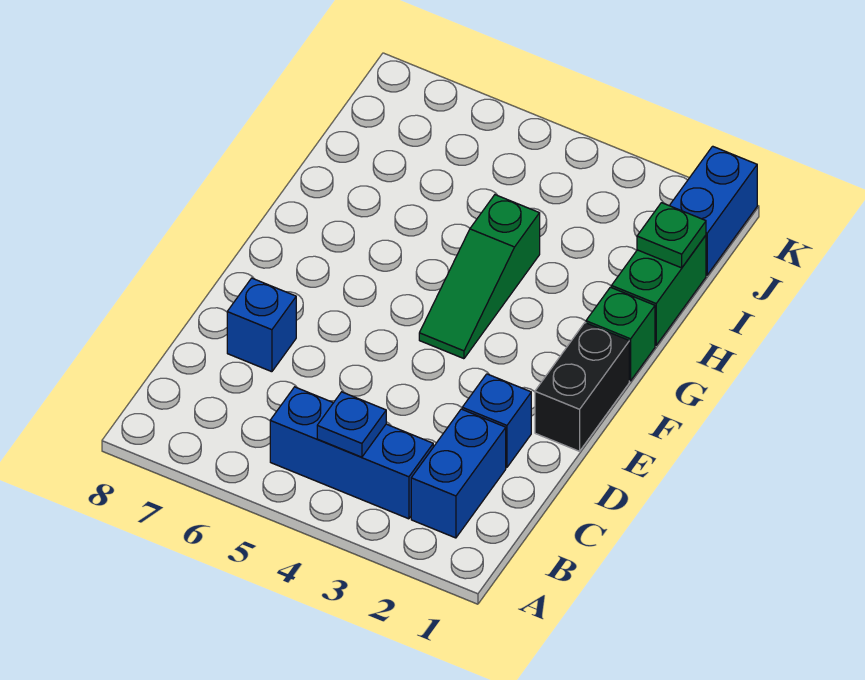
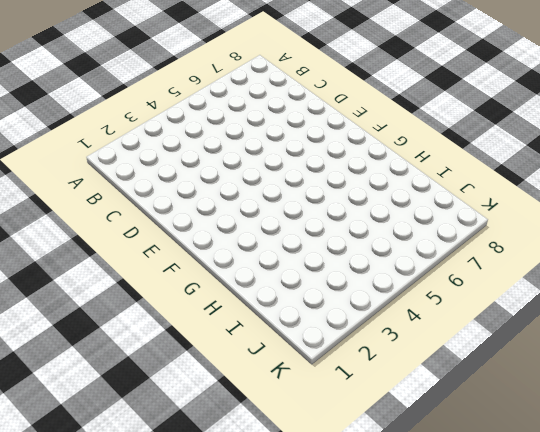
none -> blue brick B2:C2 level 1
none -> blue brick B3:B5 level 1

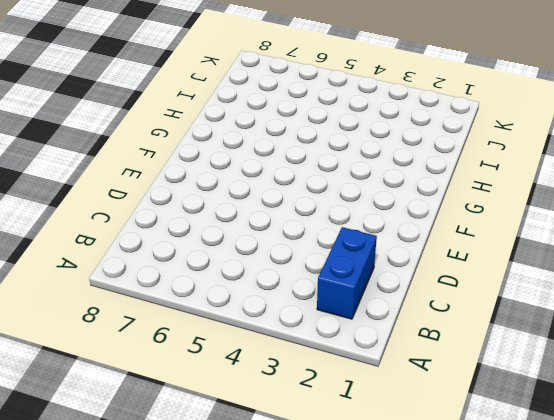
none -> blue brick B3:B5 level 1
none -> blue brick D2 level 1

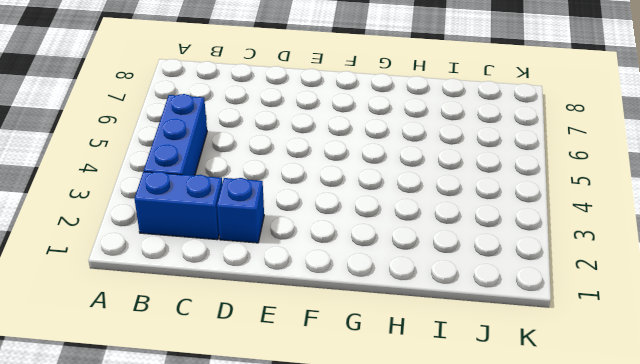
none -> blue brick D7 level 1
none -> black brick E1:F1 level 1

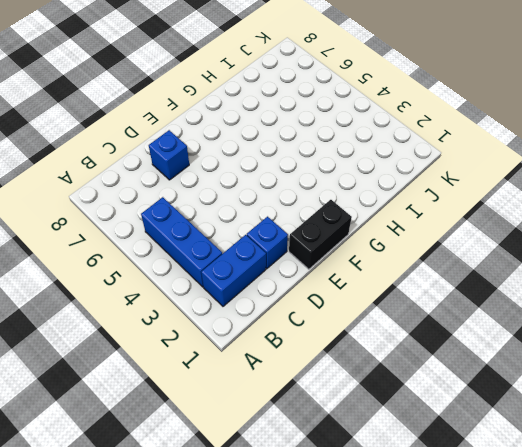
none -> green slope F4:H4 level 1 top H
none -> green brick G1 level 1

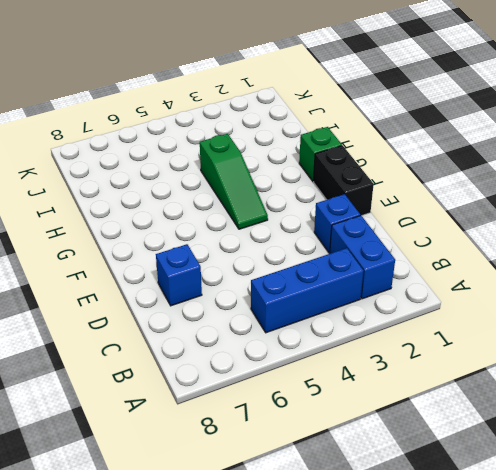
none -> green brick H1:I1 level 1
none -> blue brick J1:K1 level 1

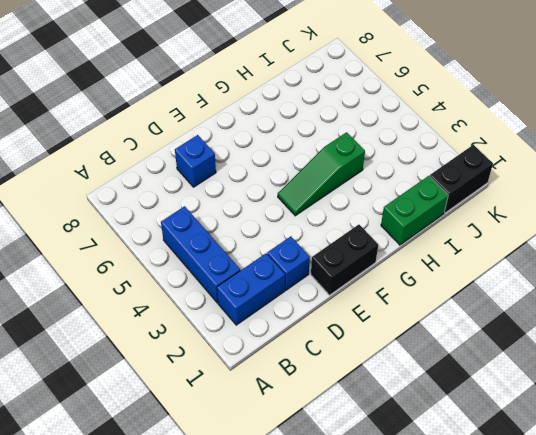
black brick J1:K1 level 1 -> blue brick J1:K1 level 1
none -> green brick G1 level 1
none -> blue plate B4 level 2

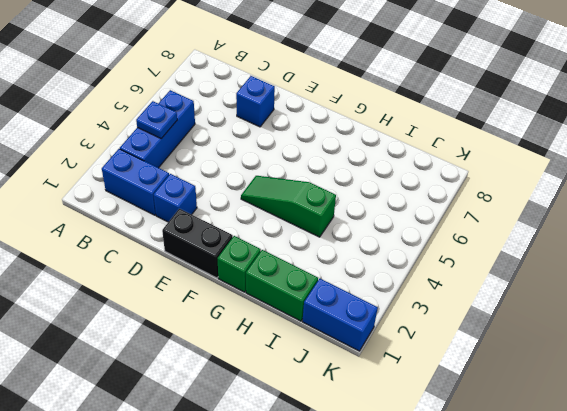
none -> green plate I1 level 2

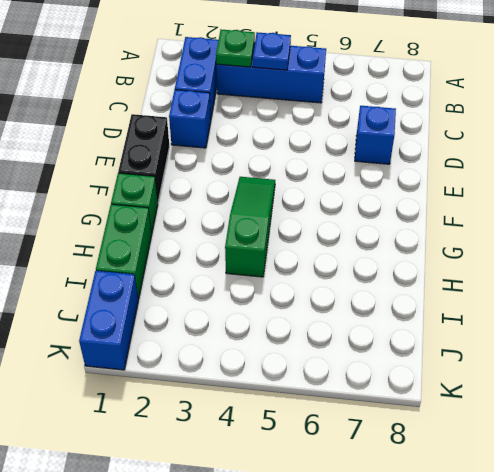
green plate B3 level 2 -> green plate I1 level 2

